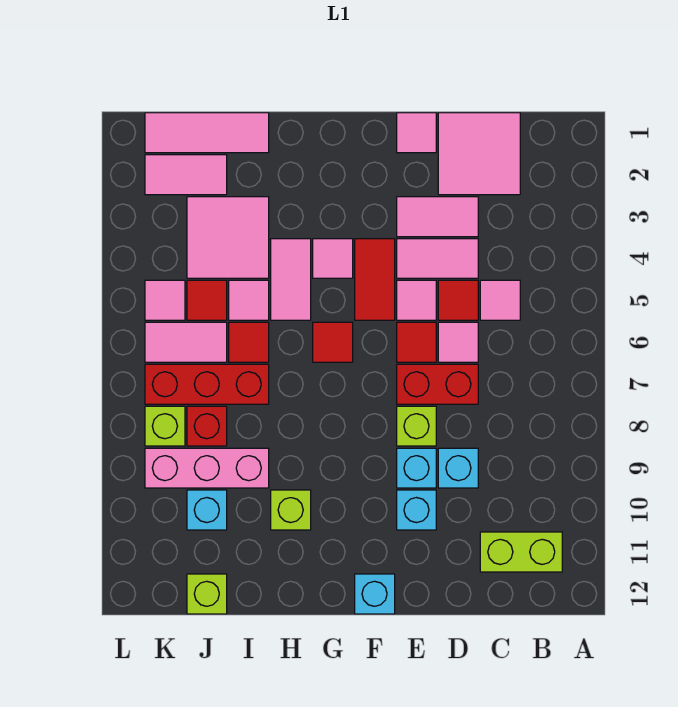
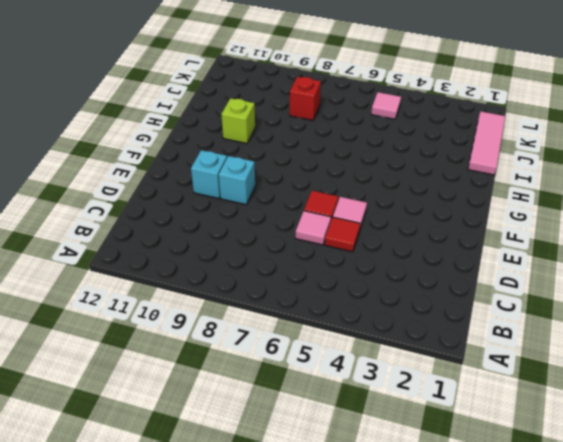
none -> lime brick B11:C11 level 1
none -> pink tile C1:D2 level 1
none -> pink tile C5 level 1
none -> pink tile D3:E3 level 1

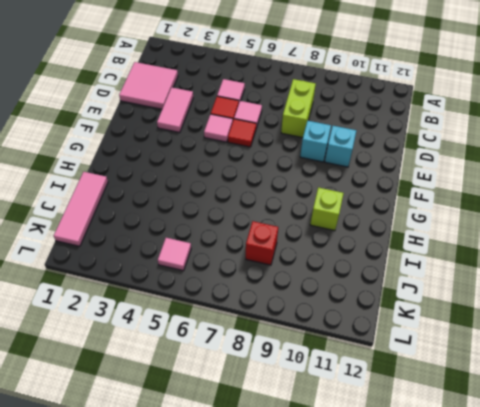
lime brick C8:D8 level 1 -> lime brick B11:C11 level 1
none -> pink tile D4:E4 level 1
none -> red brick D7:E7 level 1
none -> cyan brick D9 level 1
none -> pink tile E1 level 1

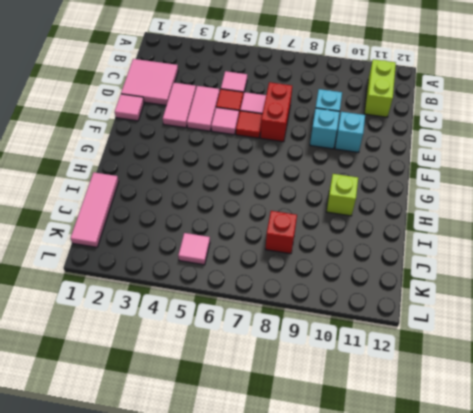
none -> lime brick E8 level 1
none -> red tile F4:F5 level 1
none -> cyan brick F12 level 1
none -> pink tile G4 level 1

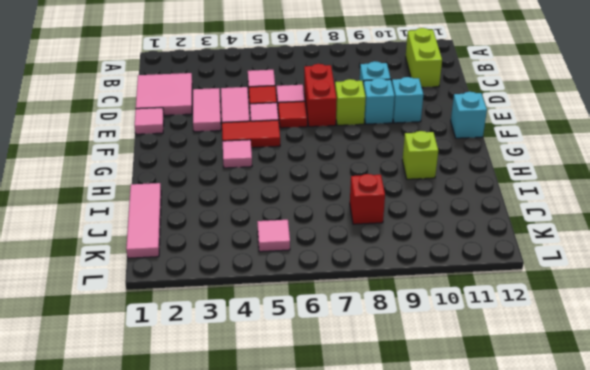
none -> red tile G6 level 1
none -> pink tile H4:H5 level 1
none -> pink tile I3:J4 level 1
none -> pink tile I5 level 1

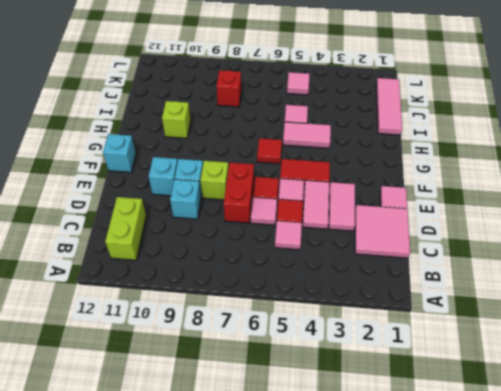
none -> pink tile G4 level 1
none -> pink tile I3:J4 level 1
none -> red tile I6 level 1
none -> red brick I7:K7 level 1

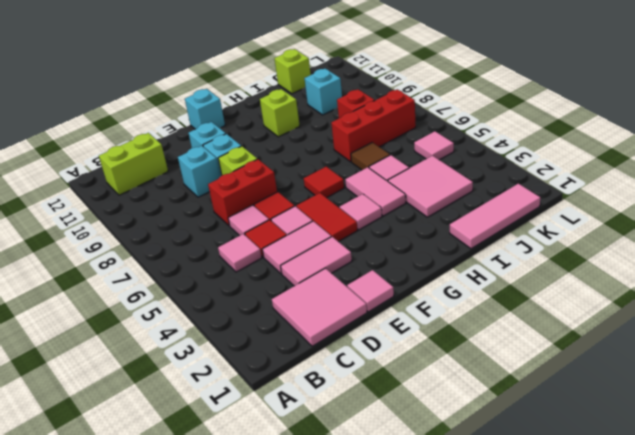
brown tile I6 level 1 -> red tile I6 level 1
none -> pink brick I9:K9 level 1
none -> pink tile J2:K2 level 1
none -> red tile J5 level 1
none -> pink tile J6:K6 level 1

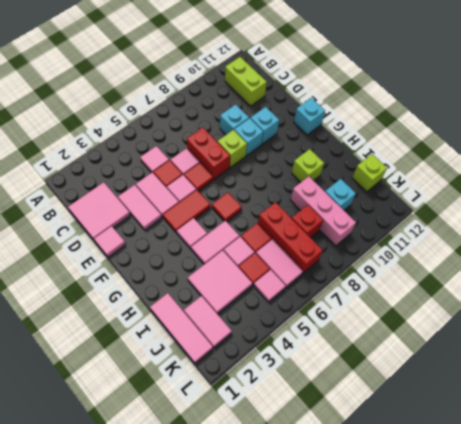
none -> lime brick K8 level 1

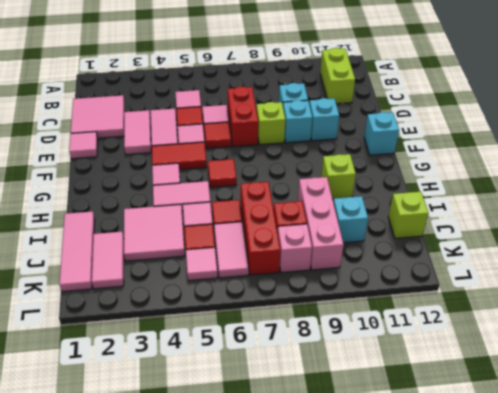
pink brick K8 level 1 -> lime brick K8 level 1

